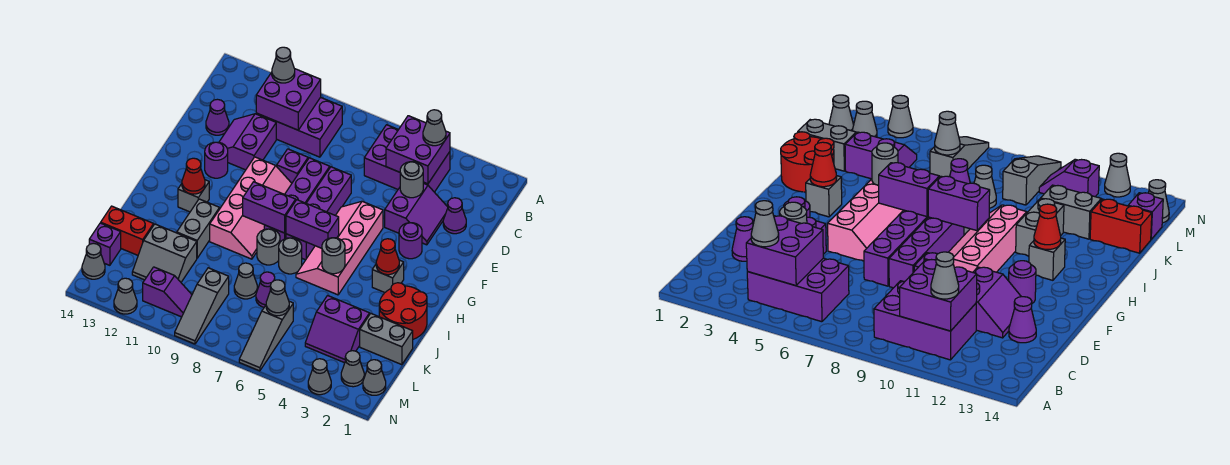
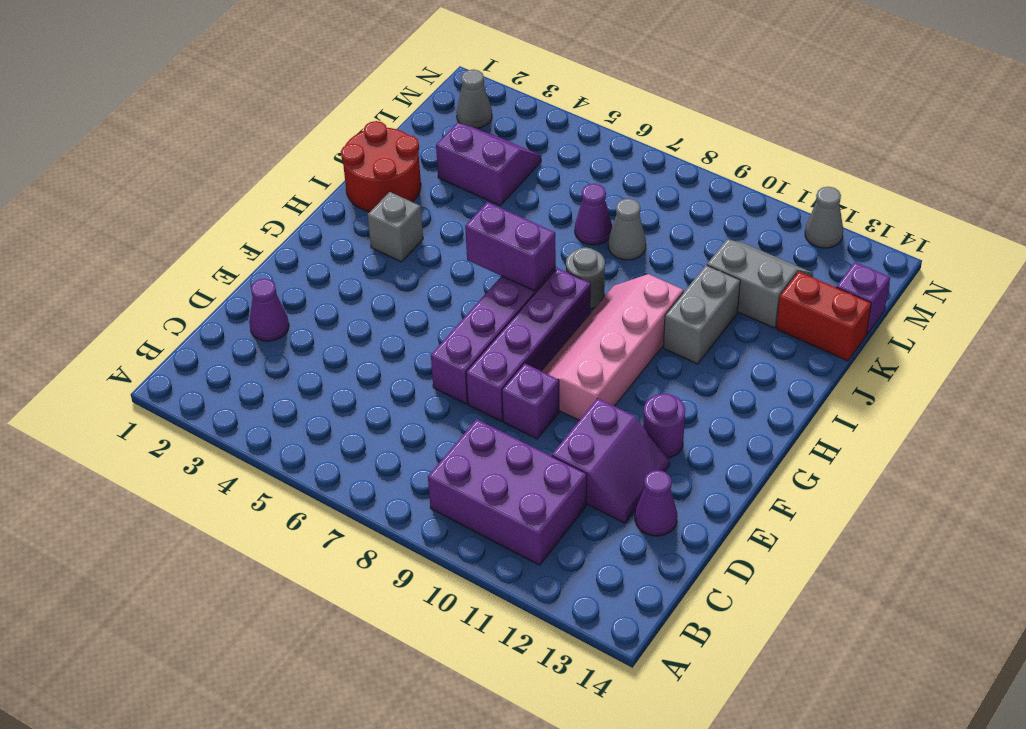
none -> purple brick B4:C6 level 1
none -> purple slope D3:E4 level 1 top 4
none -> purple round brick F3 level 1
none -> pink slope F5:I6 level 1 top 5

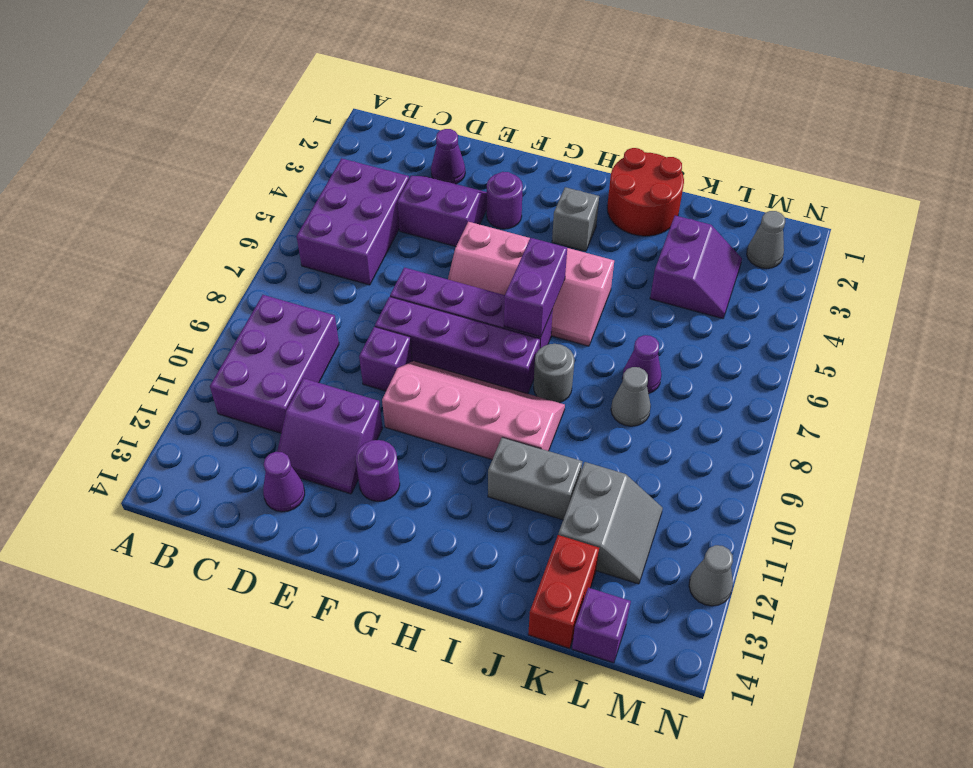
none -> grey brick H12 level 1
none -> grey round brick I7 level 1
none -> grey brick K1:K2 level 1
none -> grey slope L6:N6 level 1 top L

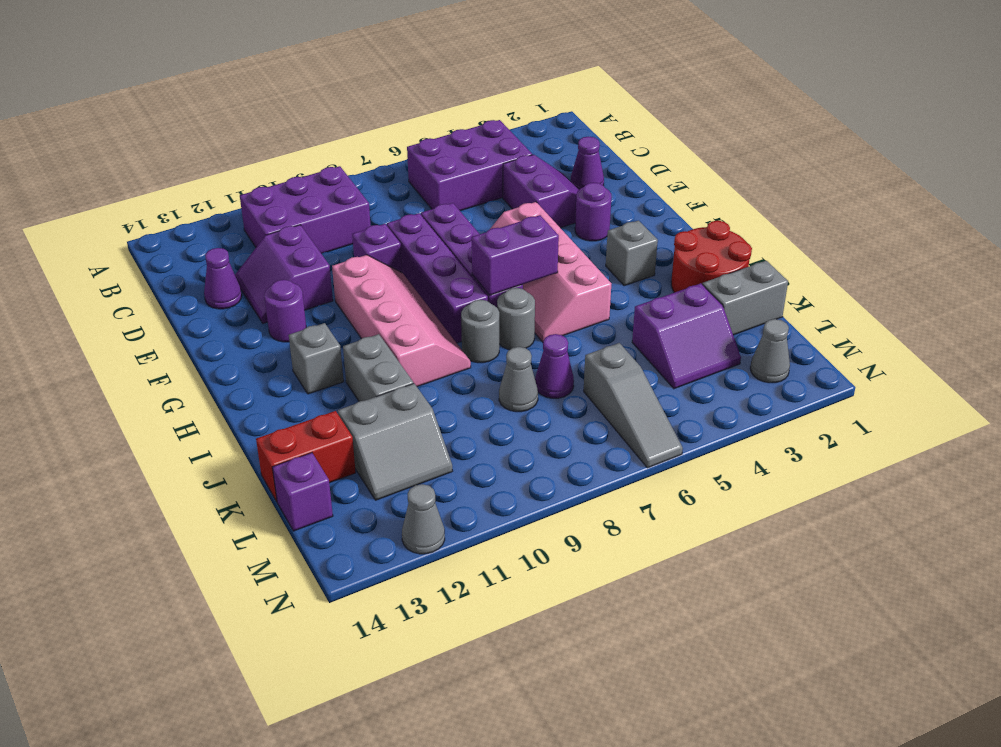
none -> grey slope L9:N9 level 1 top L
none -> grey cone M1 level 1
none -> purple slope M10:M11 level 1 top 11
none -> grey cone M14 level 1

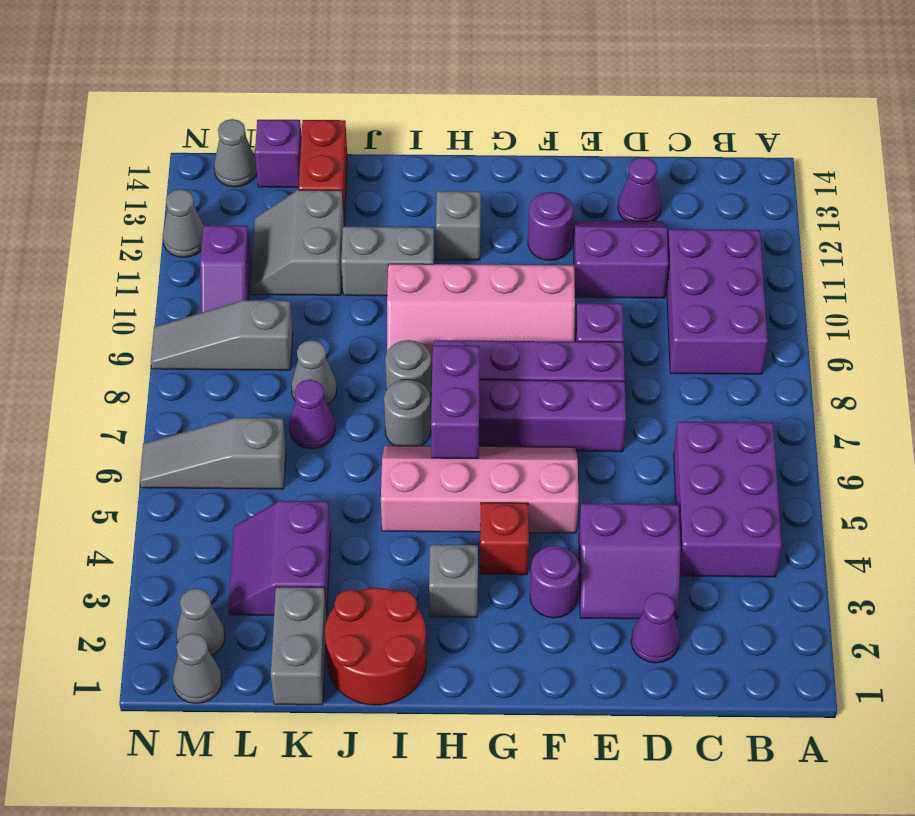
red brick G4 level 1 -> none
none -> grey cone N3 level 1
none -> purple brick B4:C5 level 2
none -> purple brick B10:C11 level 2
none -> grey round brick D4 level 2

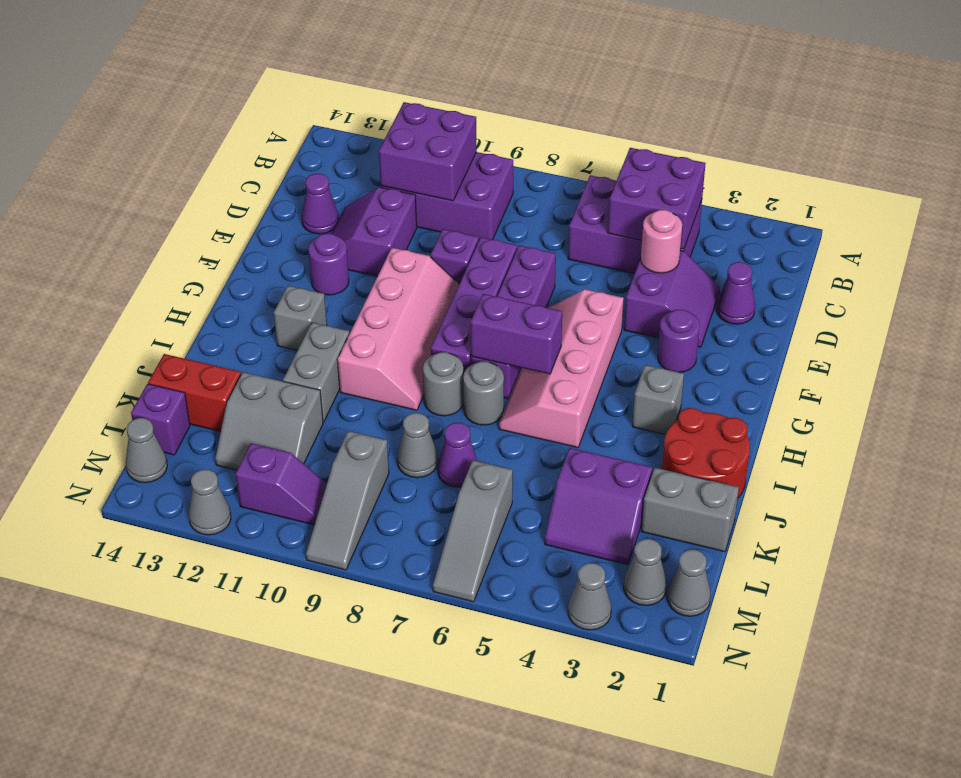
pink round brick D4 level 2 -> grey round brick D4 level 2
none -> red cone H3 level 2
none -> purple brick H8:H9 level 2
none -> red cone H12 level 2
none -> grey round brick I5 level 2

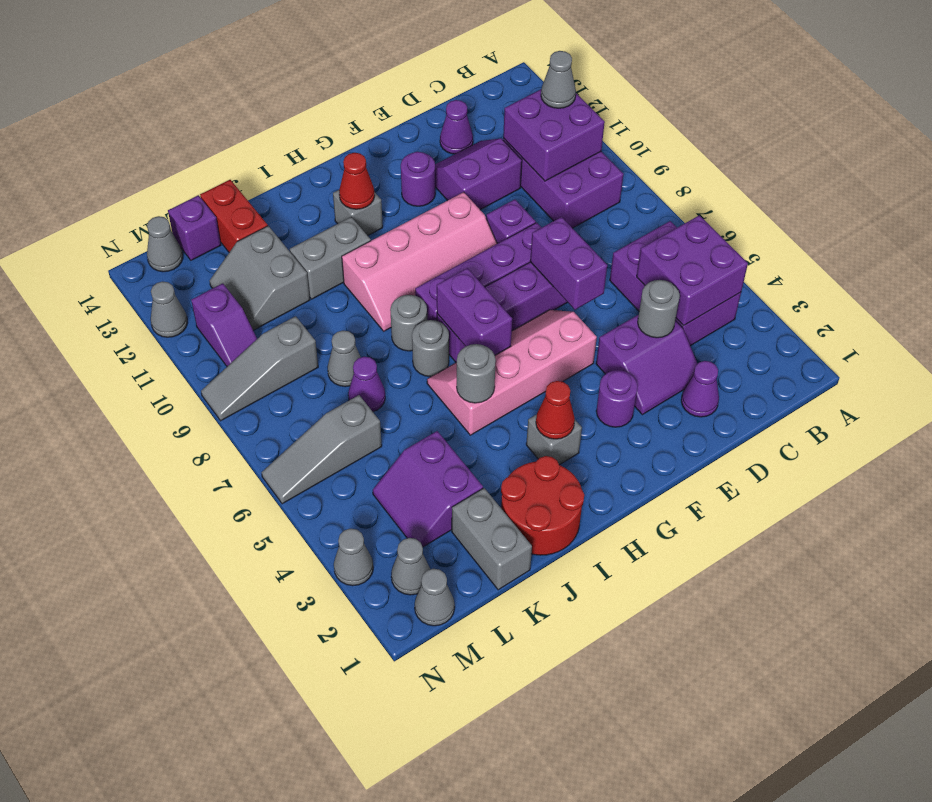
purple brick E6:E7 level 2 -> purple brick H8:H9 level 2
none -> grey cone L6 level 2
none -> grey cone B4 level 3

